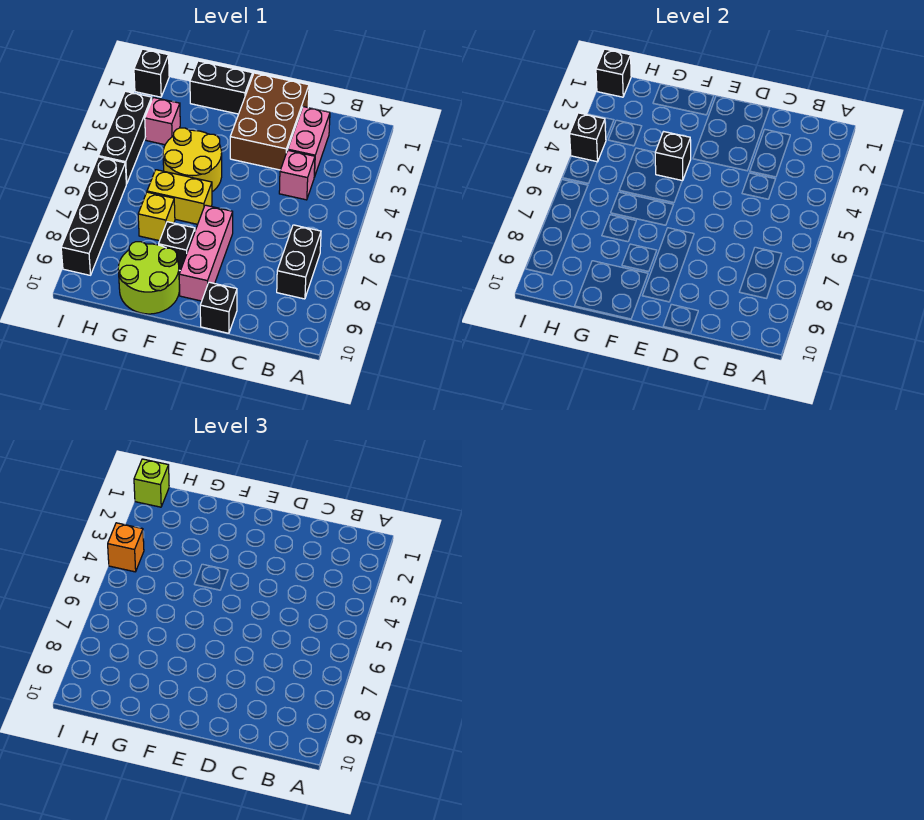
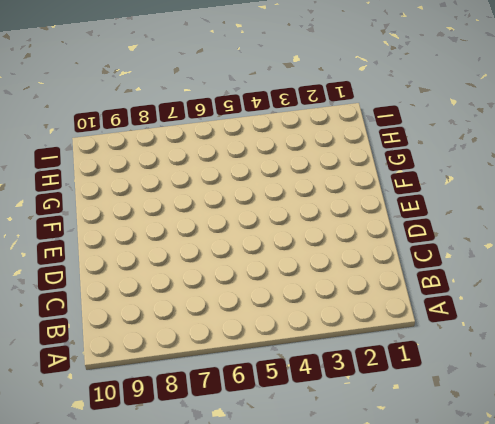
none -> black brick B7:B8 level 1
none -> pink brick C2:C3 level 1
none -> pink brick C4 level 1

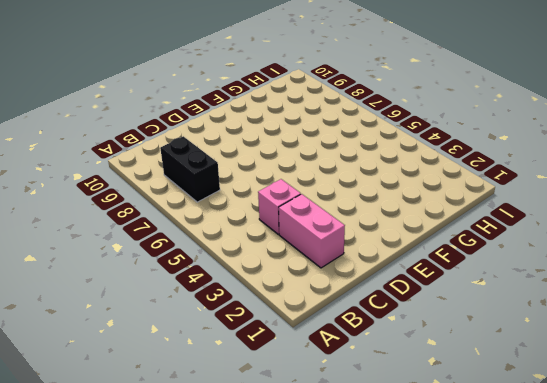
none -> brown brick D1:E3 level 1
none -> black brick D10 level 1
none -> pink brick E7:E9 level 1

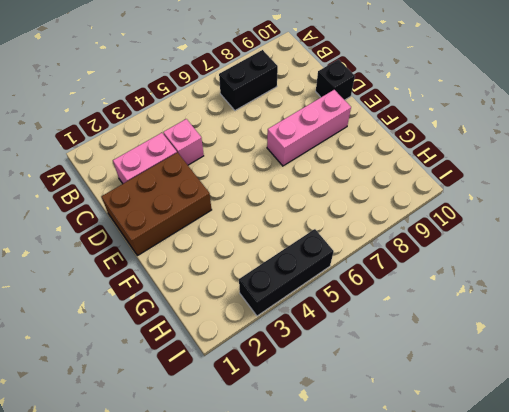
none -> black brick F1:G1 level 1
none -> yellow round brick F4:G5 level 1
none -> yellow brick F6:G6 level 1

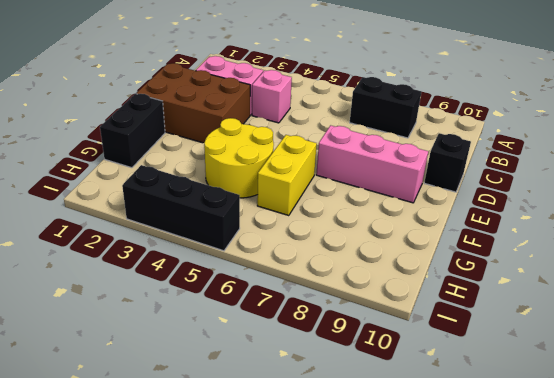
none -> black brick F8 level 1
none -> lime round brick F9:G10 level 1
none -> yellow brick G7 level 1

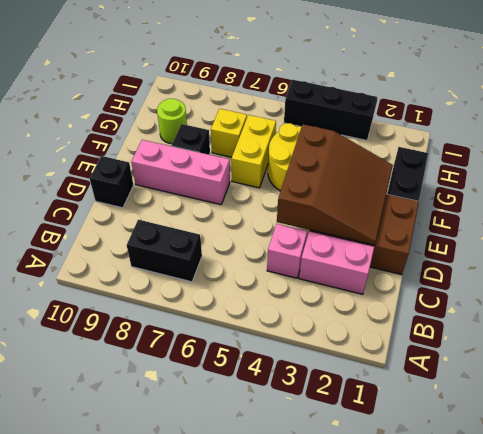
brown slope D2:F4 level 2 top 4 -> black brick F4 level 2
lime round brick G9 level 1 -> lime round brick F9:G10 level 1
none -> pink brick H3 level 1
none -> black brick I1 level 1
none -> black brick I6:I9 level 1

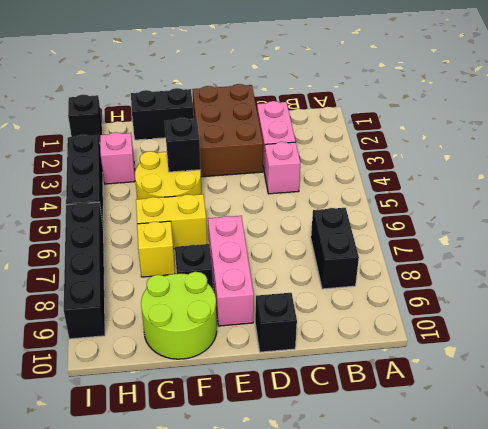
none -> black brick I1 level 2
none -> black brick I4 level 2
none -> lime brick I1 level 3

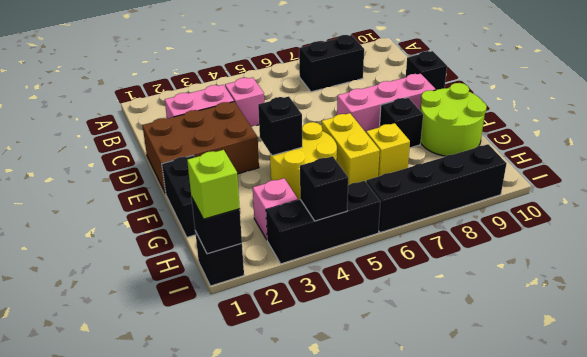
none -> orange brick I4 level 3

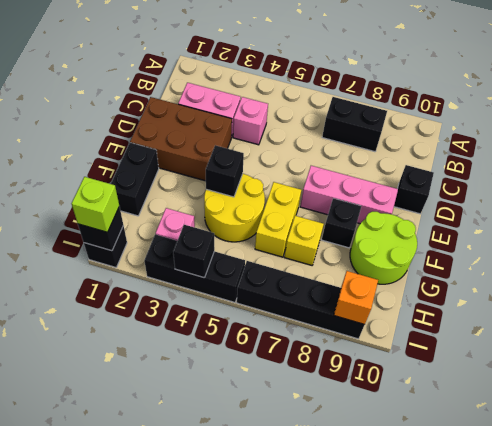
orange brick I9 level 2 -> orange brick I4 level 3

